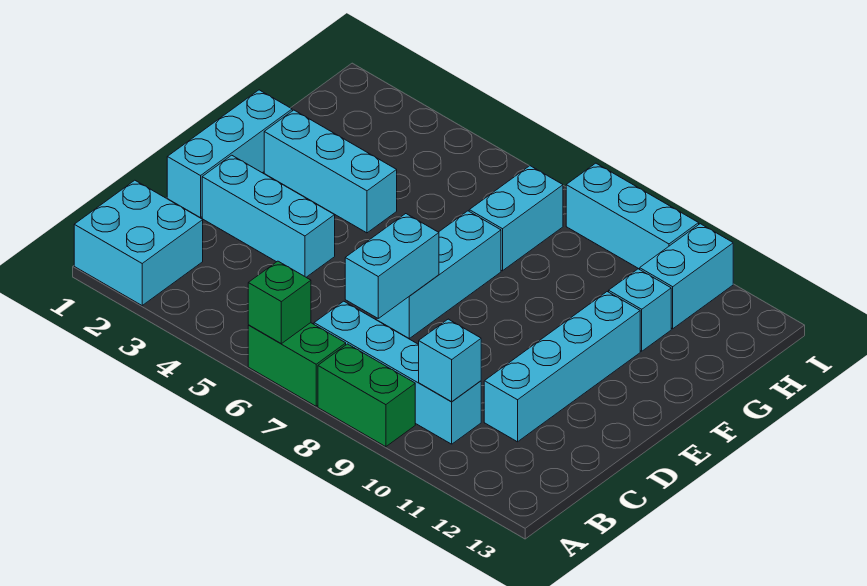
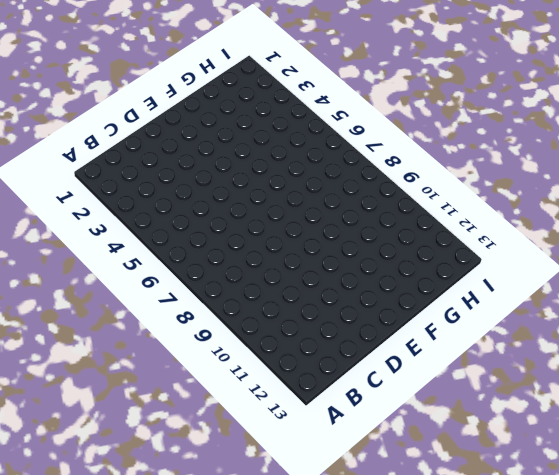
none -> cyan brick A1:B2 level 1
none -> green brick A6:A7 level 1
none -> green brick A8:A9 level 1

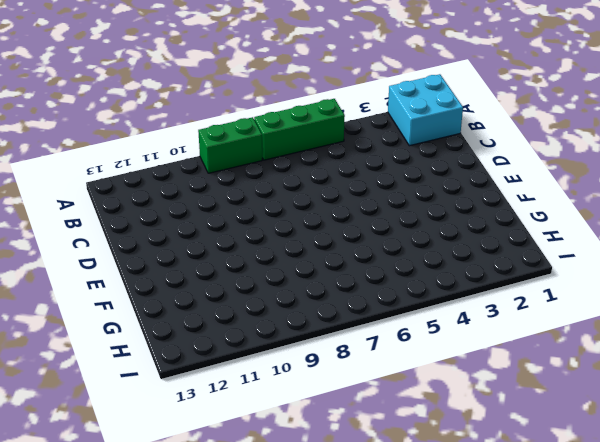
green brick A5:A7 level 1 -> green brick A6:A7 level 1
none -> cyan brick B7:B10 level 1
none -> cyan brick C11:F11 level 1
none -> cyan brick D1:F1 level 1

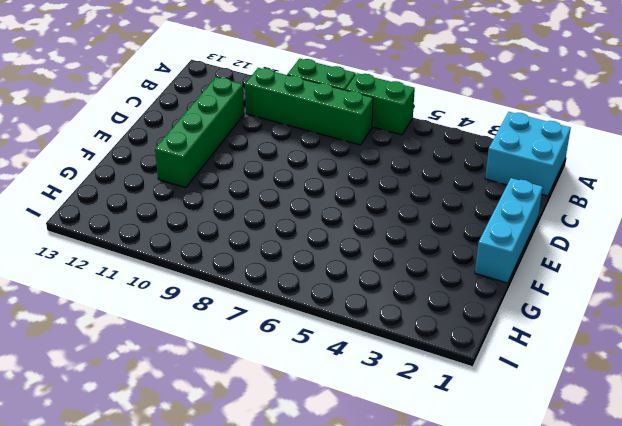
green brick B7:B10 level 1 -> cyan brick B7:B10 level 1
green brick C11:F11 level 1 -> cyan brick C11:F11 level 1
none -> cyan brick D2:D4 level 1
none -> cyan brick D7:F7 level 1
none -> cyan brick F2:F4 level 1

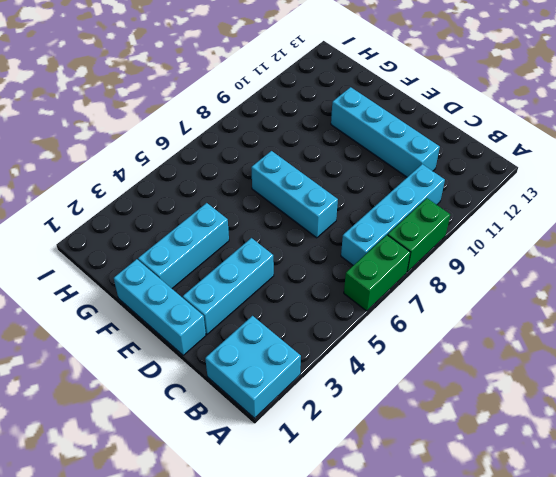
none -> cyan brick G7:H7 level 1
none -> cyan brick G11 level 1
none -> cyan brick H11:I11 level 1

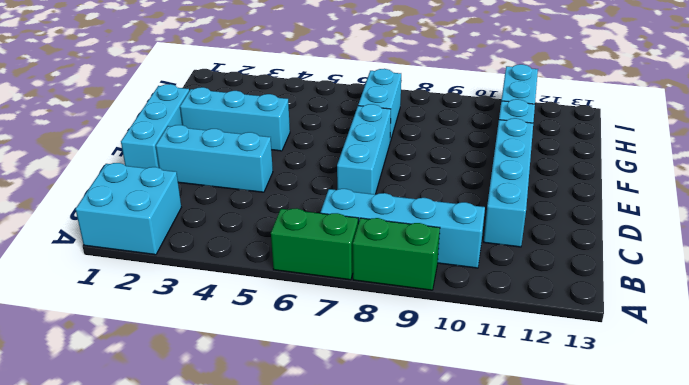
none -> cyan brick I8:I10 level 1
none -> green brick A6 level 2
none -> cyan brick B10 level 2

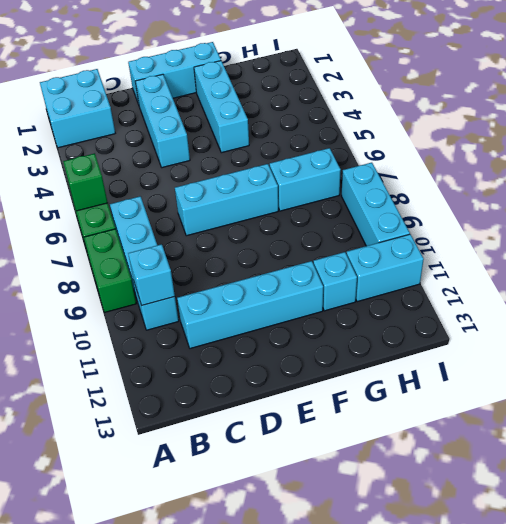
none -> cyan brick C7:D7 level 2

